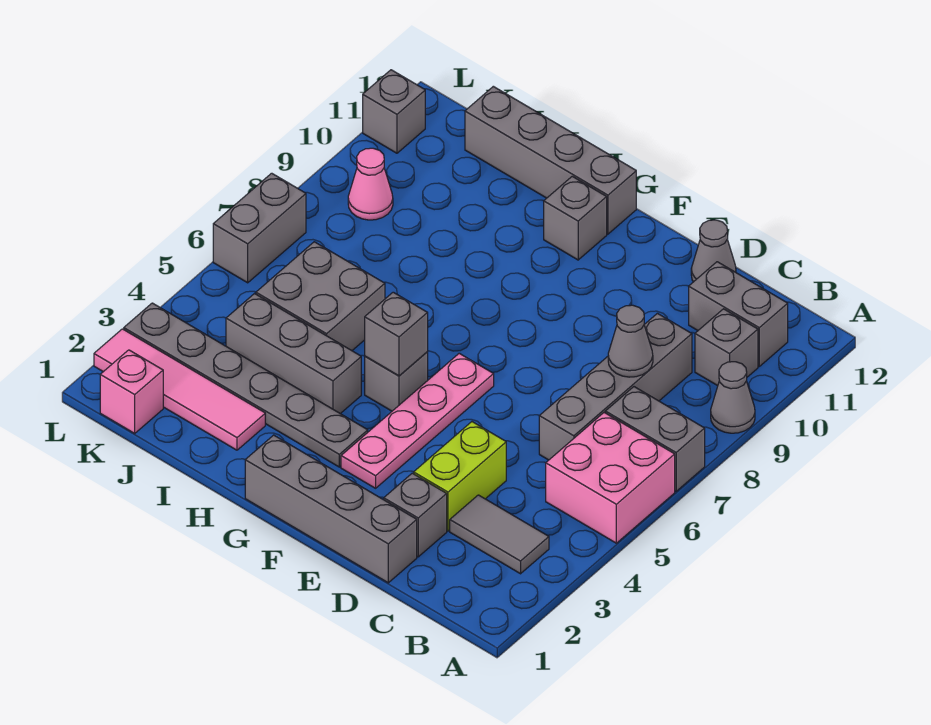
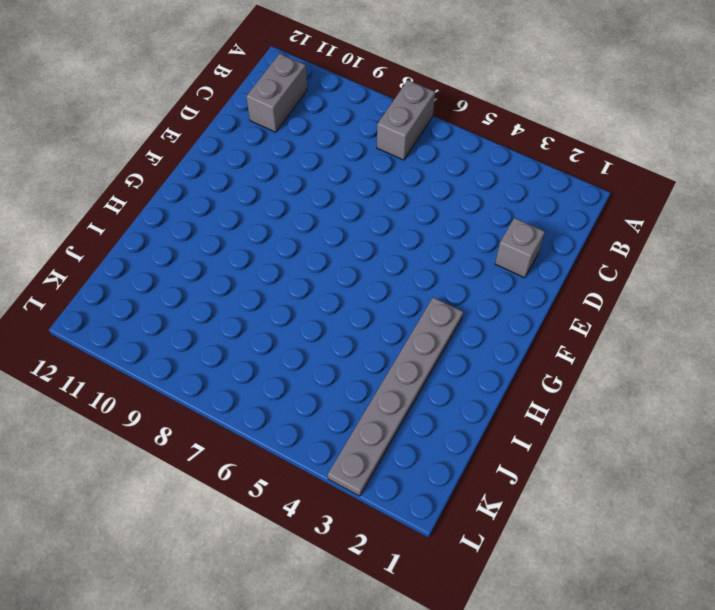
none -> pink brick A5:B6 level 1
none -> grey cone A9 level 1
none -> grey tile B3:C3 level 1

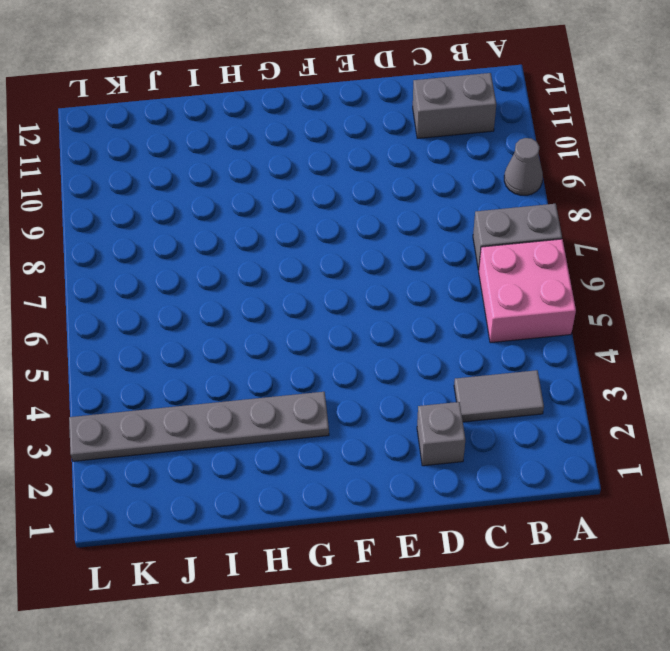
none -> grey brick B10 level 1
none -> grey brick C6:C9 level 1
none -> grey brick D1:G1 level 1

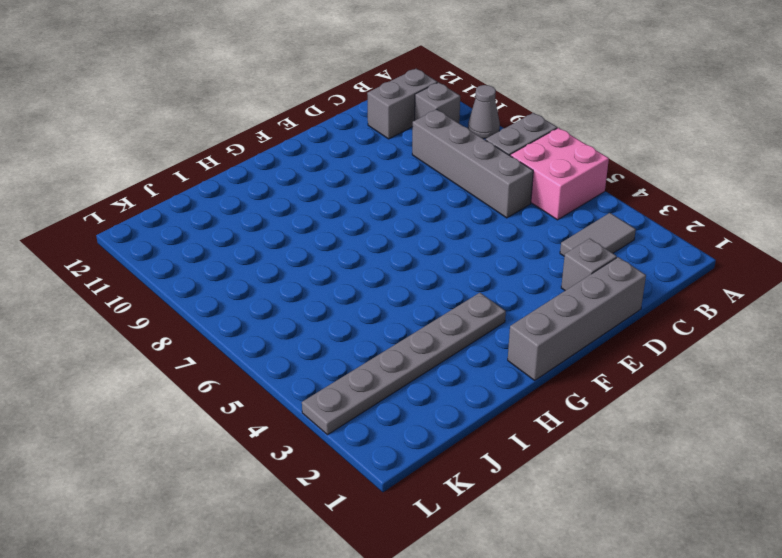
none -> lime brick D3:D4 level 1
none -> grey cone D12 level 1
none -> pink plate F3:F6 level 1

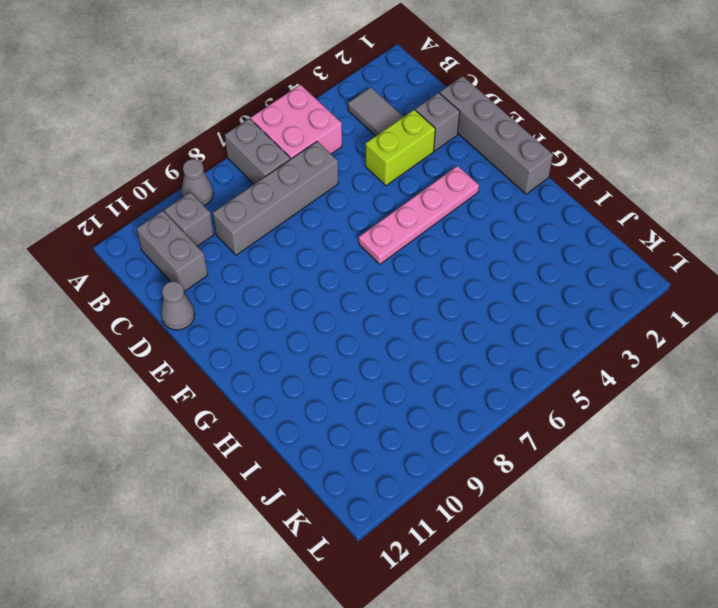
none -> grey plate G3:L3 level 1
none -> grey brick G5 level 1
none -> grey brick G11 level 1

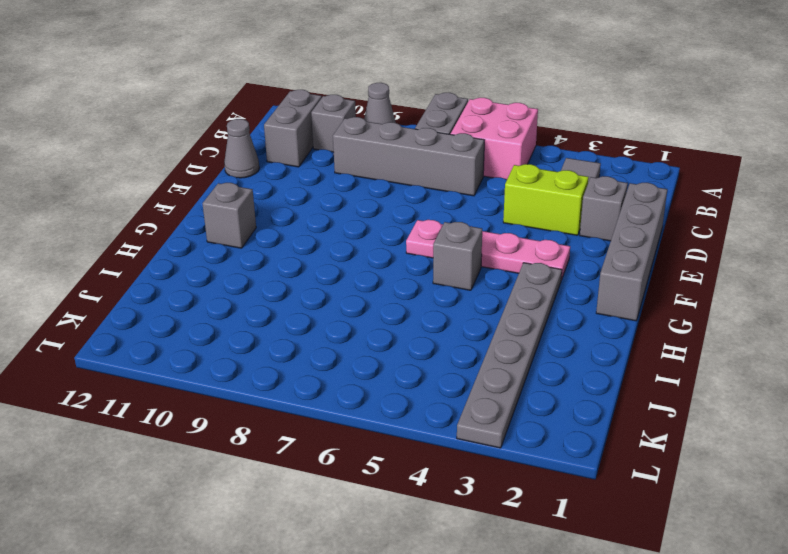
none -> grey brick G12:J12 level 1
none -> grey brick H4:J4 level 1
none -> pink tile I2:L2 level 1

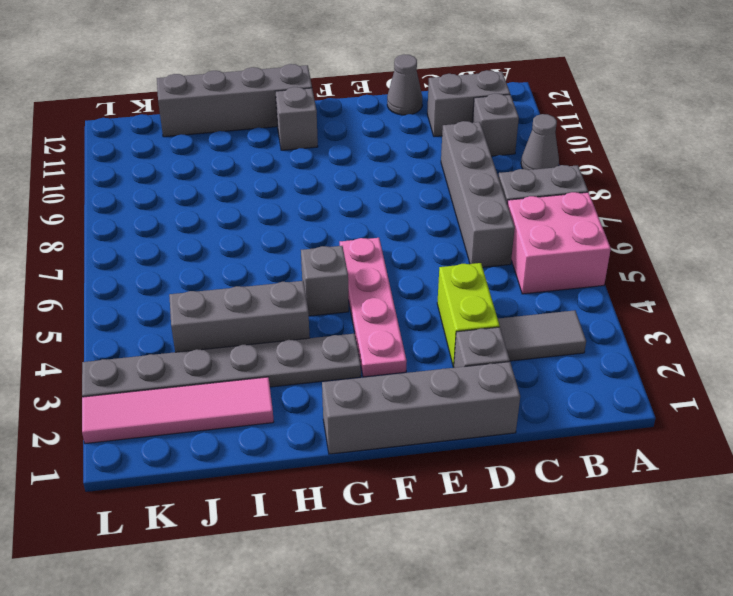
none -> grey brick I5:J6 level 1
none -> pink brick K1 level 1
none -> pink cone K9 level 1

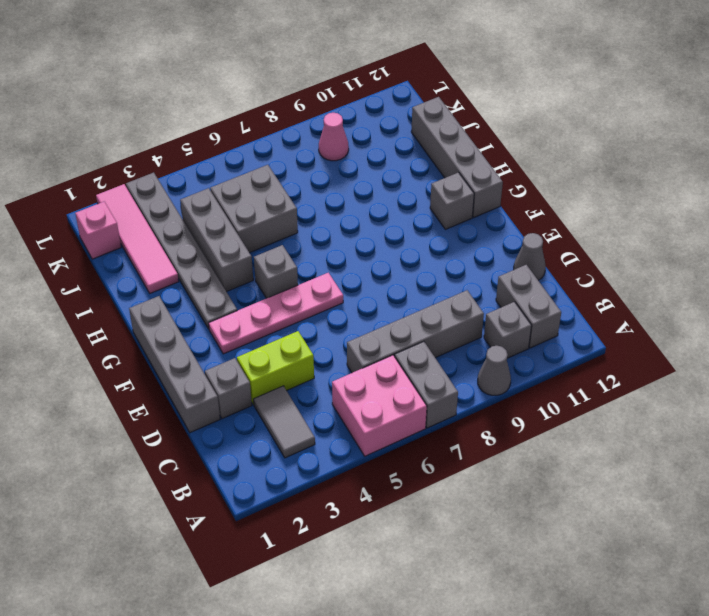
none -> grey brick L6:L7 level 1
none -> grey brick L11 level 1
none -> grey cone C8 level 2

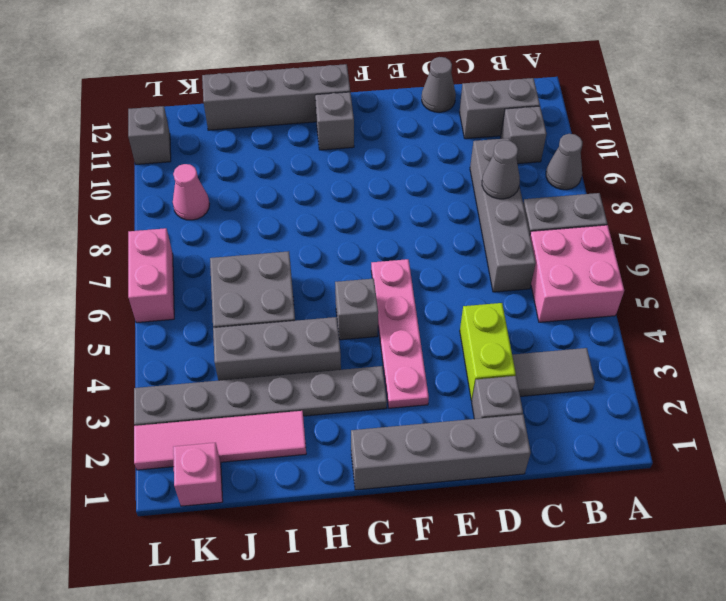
pink brick L6:L7 level 1 -> grey brick L6:L7 level 1
none -> grey brick G5 level 2

